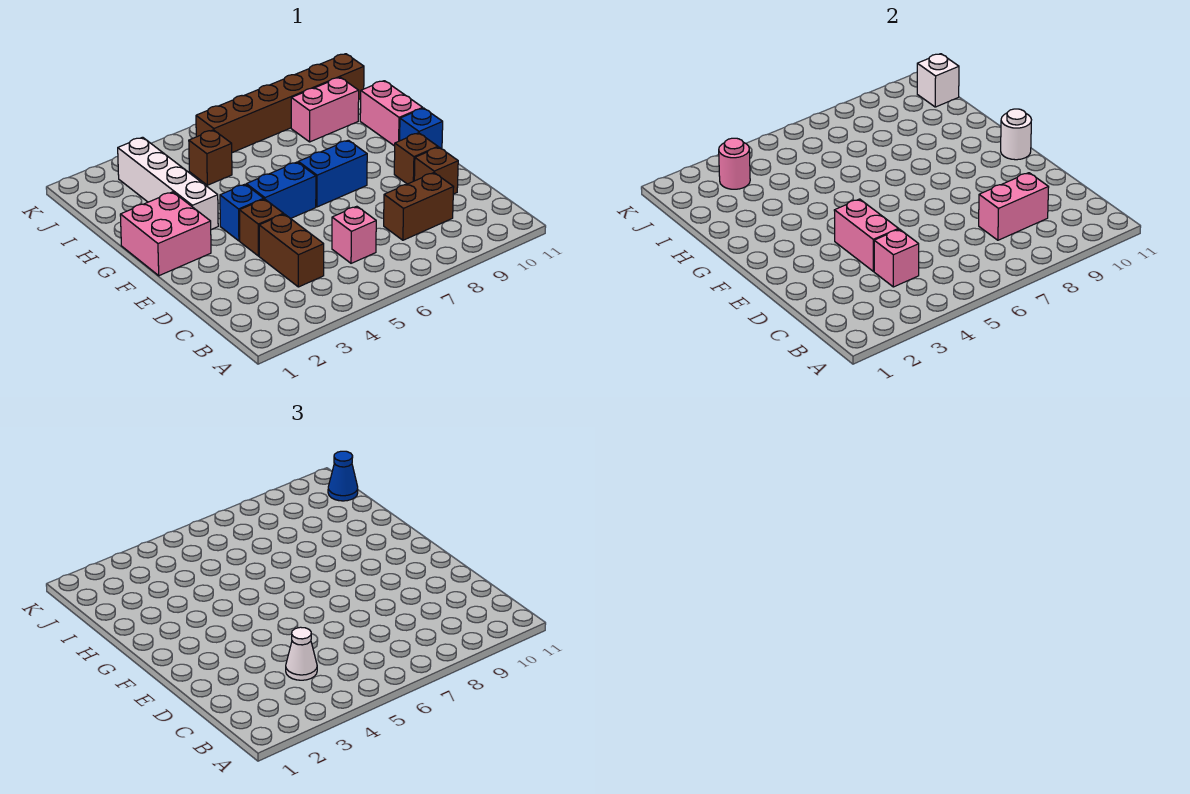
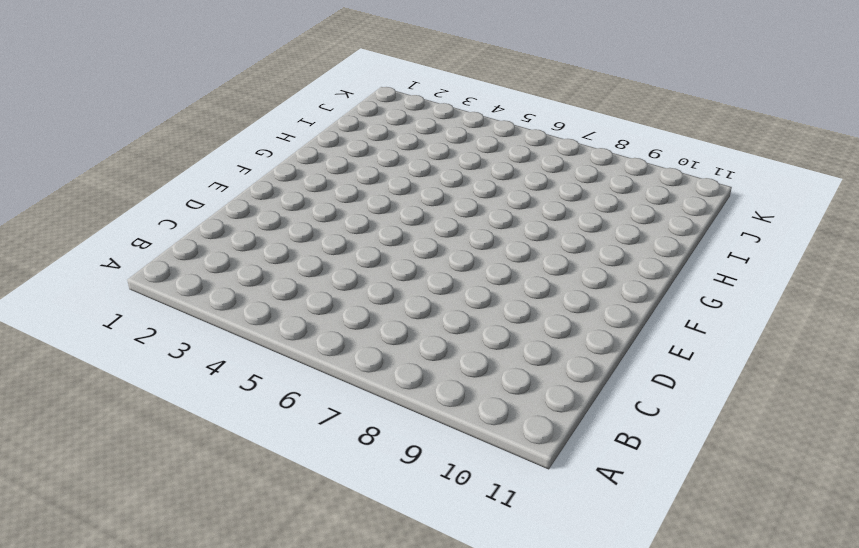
none -> brown brick C4:D4 level 1
none -> pink brick C6 level 1
none -> brown brick C8:C9 level 1

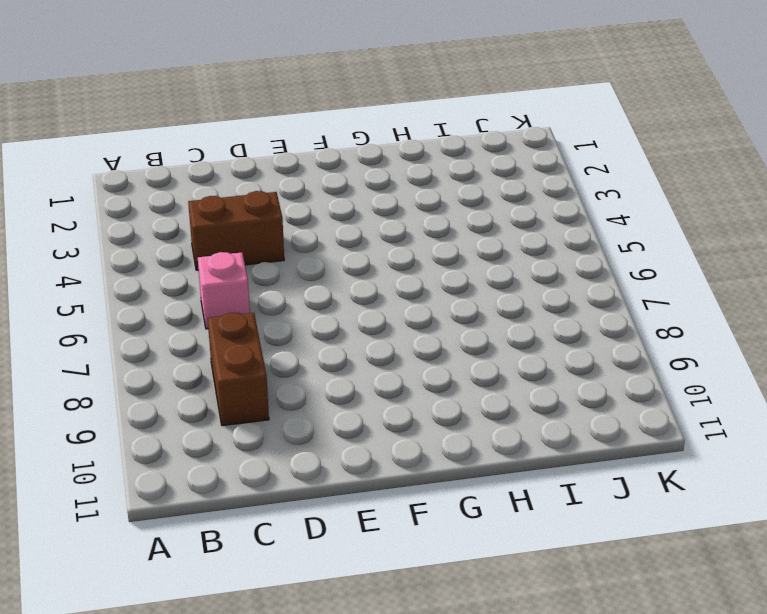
none -> brown brick D10 level 1
none -> brown brick E4 level 1
none -> brown brick E10 level 1

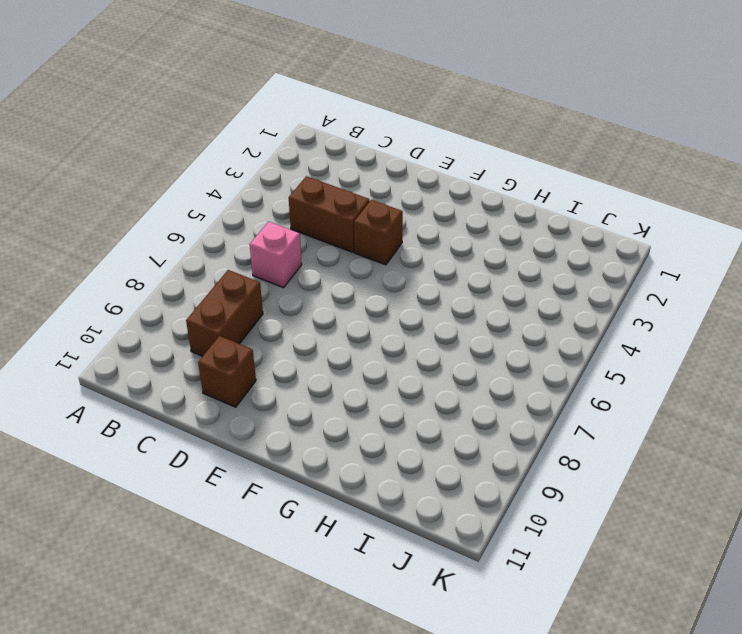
none -> brown brick E10 level 1
none -> pink brick F1:G2 level 1
none -> blue brick F4 level 1

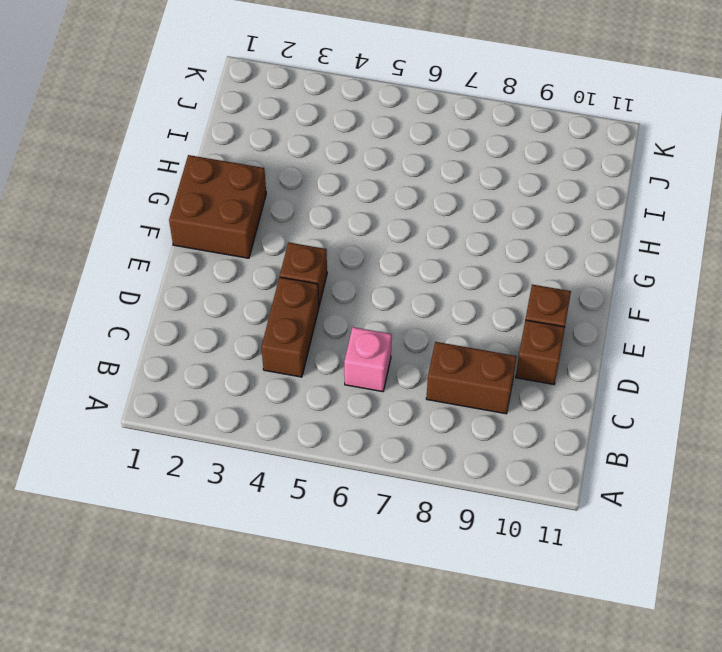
brown brick F1:G2 level 1 -> pink brick F1:G2 level 1
none -> blue brick F4 level 1
none -> blue brick F5:F6 level 1
none -> blue brick F7:F8 level 1

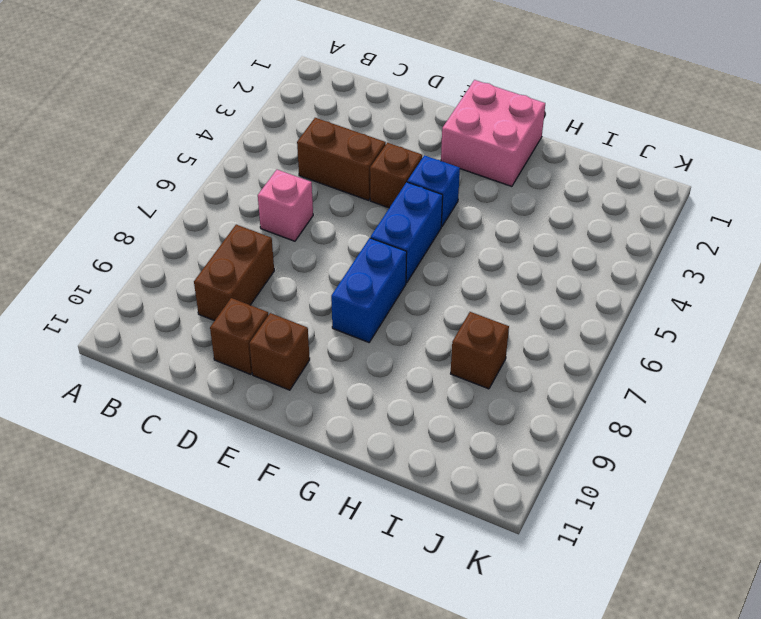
brown brick I8 level 1 -> brown brick I5 level 1
none -> blue brick F11 level 1
none -> white brick G3:J3 level 1
none -> pink brick G11:H11 level 1

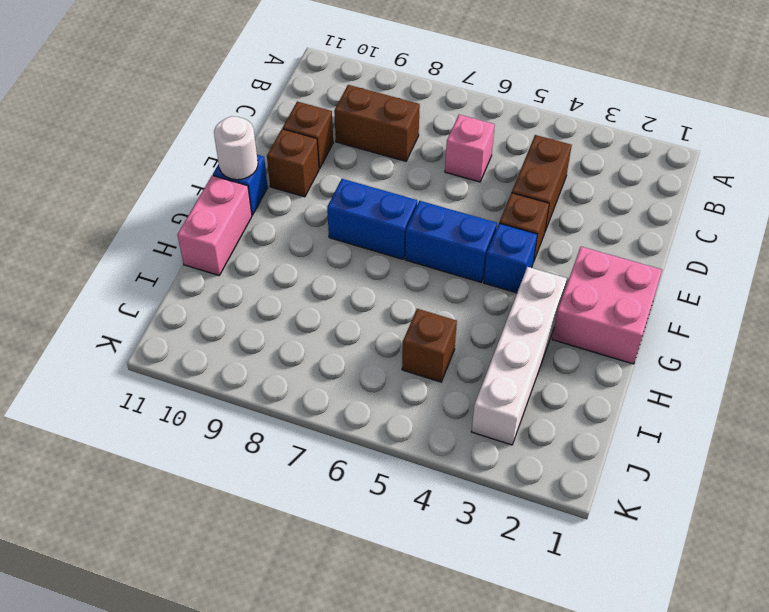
none -> pink brick I9:I10 level 1
none -> brown brick J6:J11 level 1
none -> pink brick C4 level 2

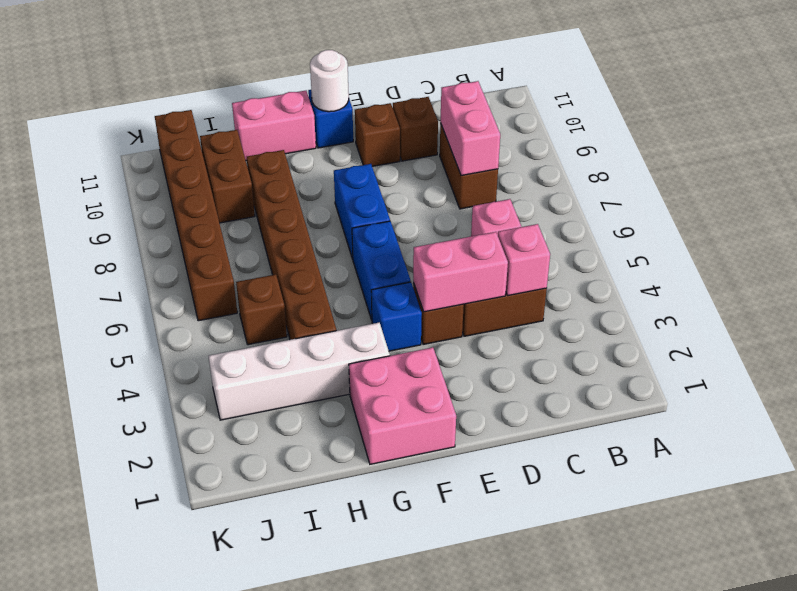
brown brick H4:H9 level 1 -> none
brown brick I9:I10 level 1 -> pink brick I9:I10 level 1
none -> pink round brick J3 level 2
none -> white brick J11 level 2
none -> white cone C4 level 3

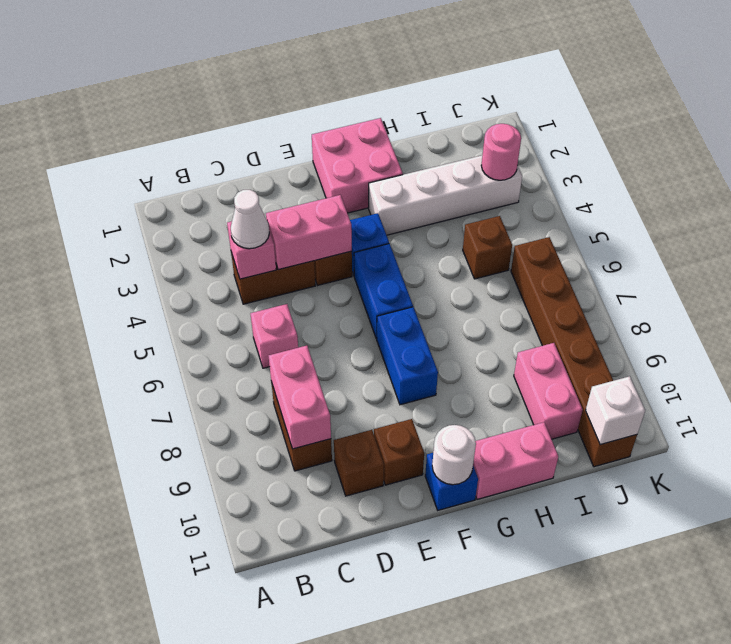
none -> blue cone J11 level 3

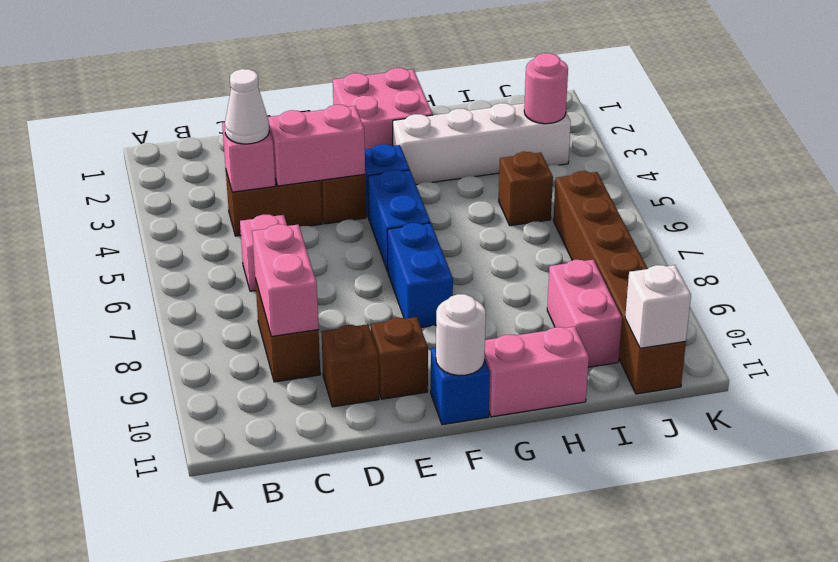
none -> blue cone J11 level 3

